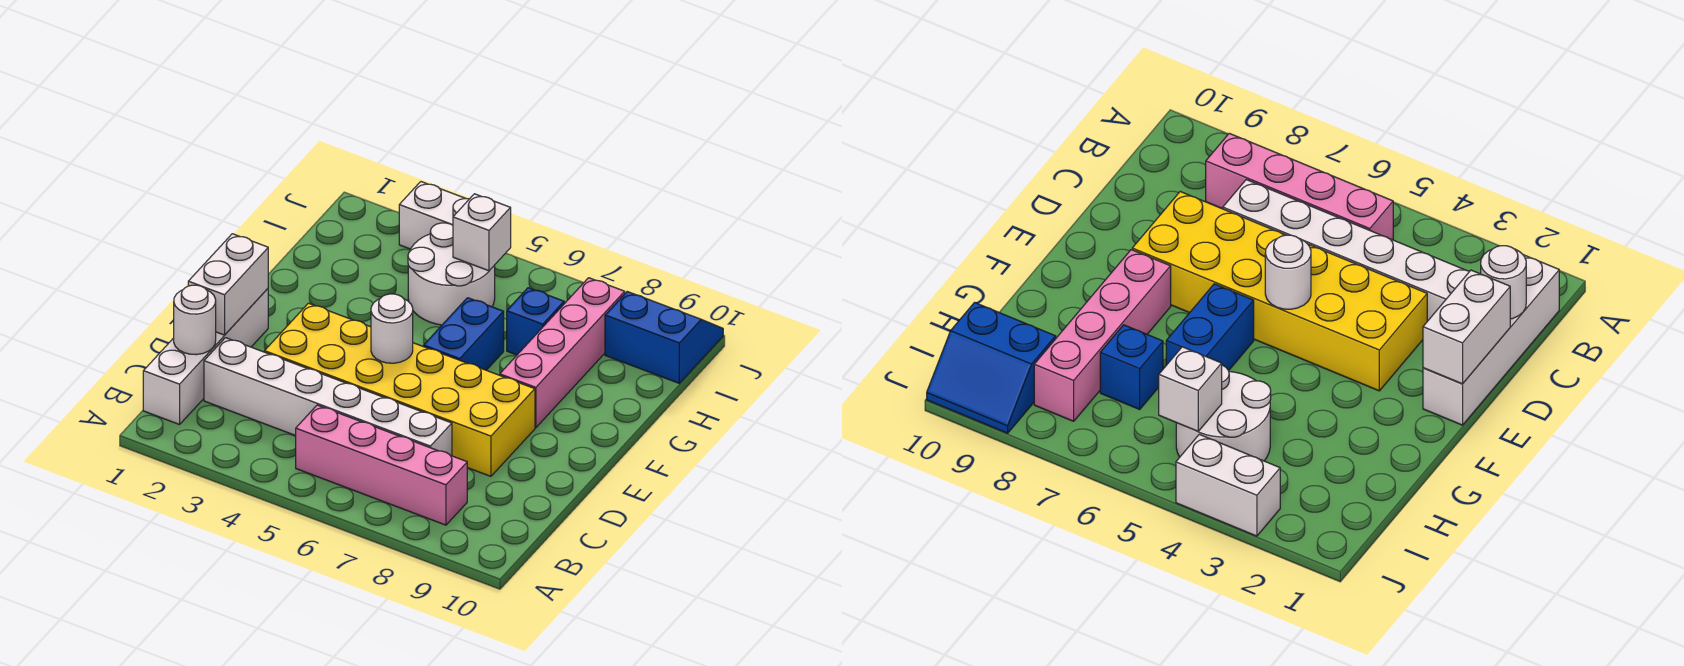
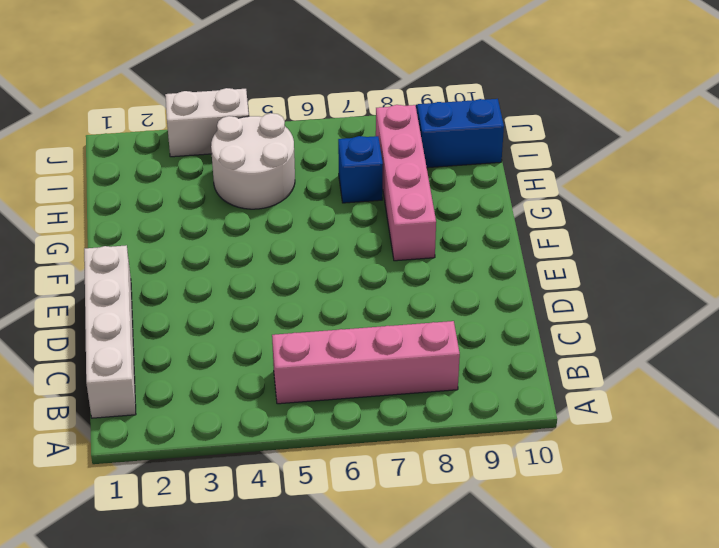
none -> white brick C2:C7 level 1
none -> yellow brick D3:E8 level 1
none -> blue brick F6:G6 level 1

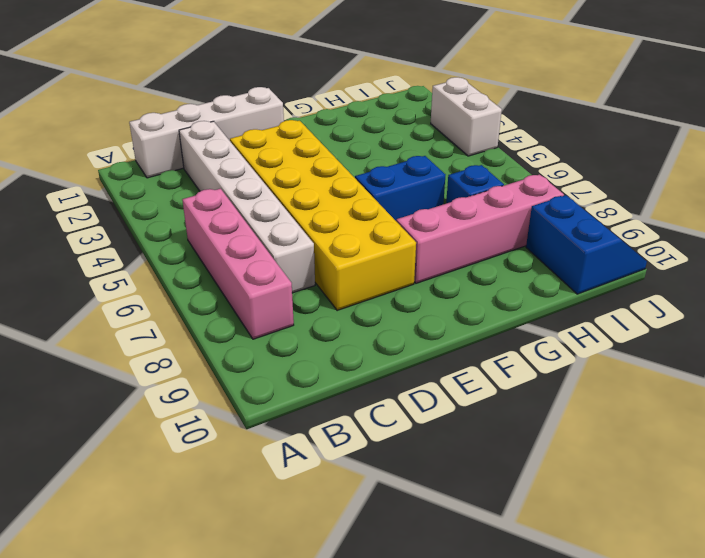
none -> white round brick H4:I5 level 1
none -> white round brick C1 level 2
none -> white brick D1:E1 level 2

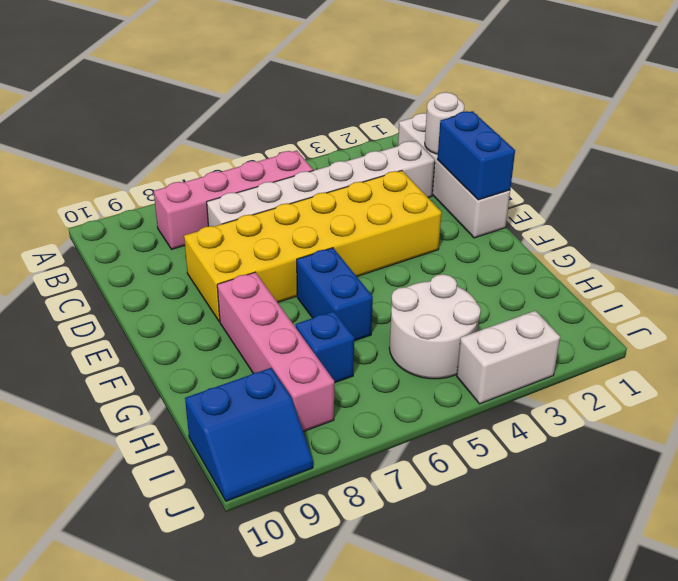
blue brick D1:E1 level 2 -> white brick D1:E1 level 2
none -> white round brick E5 level 2
none -> white brick I5 level 2

